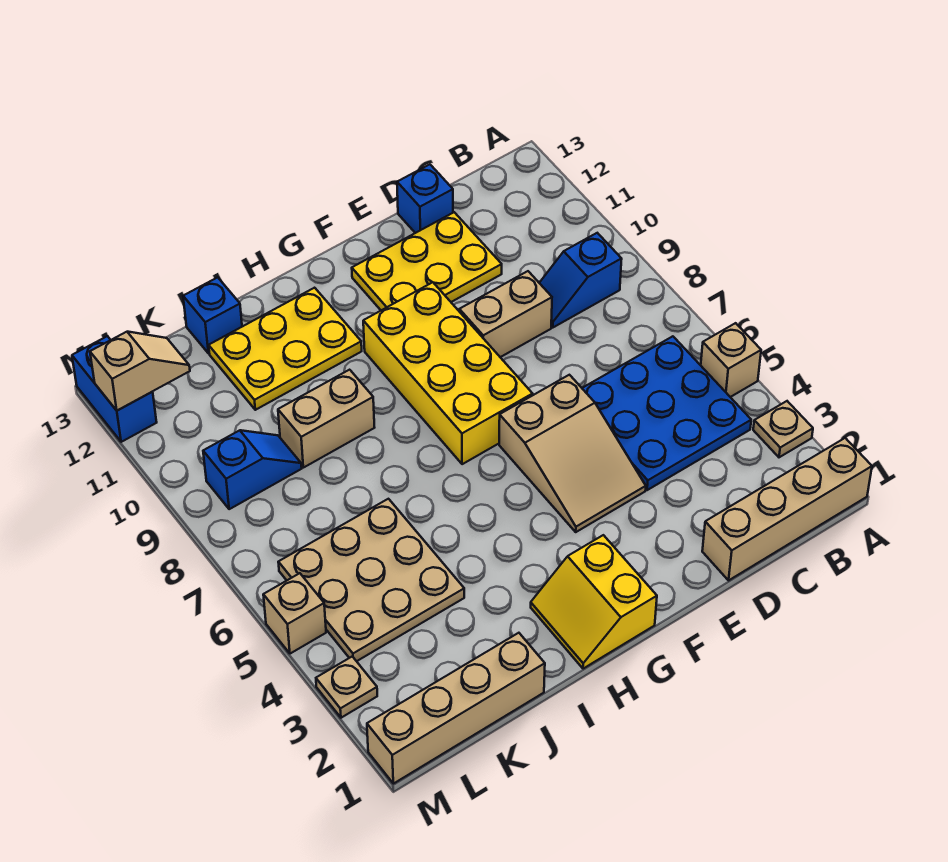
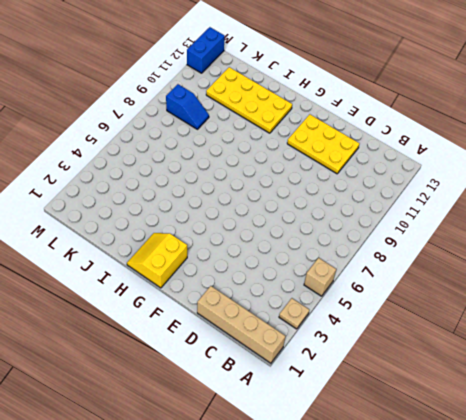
yellow plate H11:K12 level 1 -> yellow plate H11:J12 level 1
none -> blue plate B4:D6 level 1
none -> blue slope B9:C9 level 1 top B
none -> tan brick D9:E9 level 1

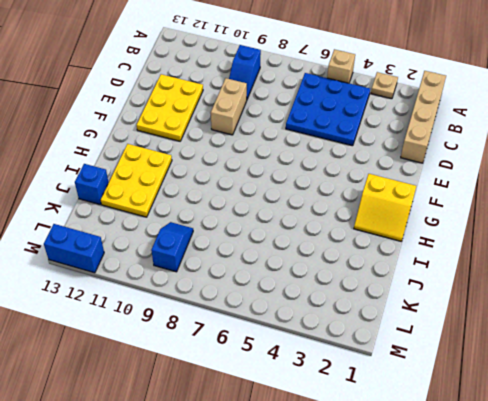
none -> blue brick D13 level 1
none -> tan slope E4:F6 level 1 top 6
none -> yellow brick F7:G10 level 1

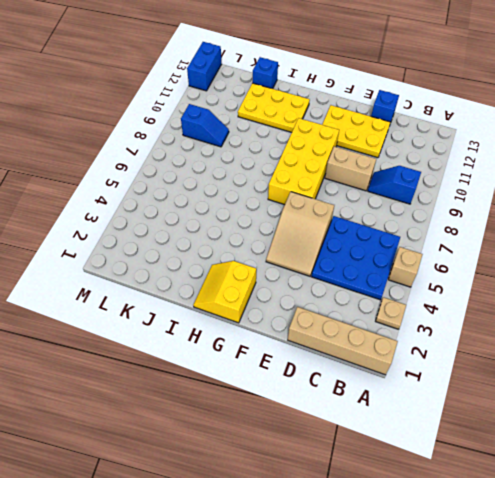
none -> tan brick I9:J9 level 1
none -> tan brick J1:M1 level 1
none -> tan plate J4:L6 level 1

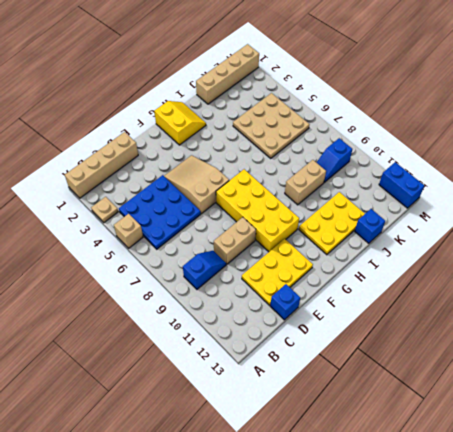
none -> tan plate M3 level 1
none -> tan brick M5 level 1
none -> tan slope L12:M12 level 2 top M

